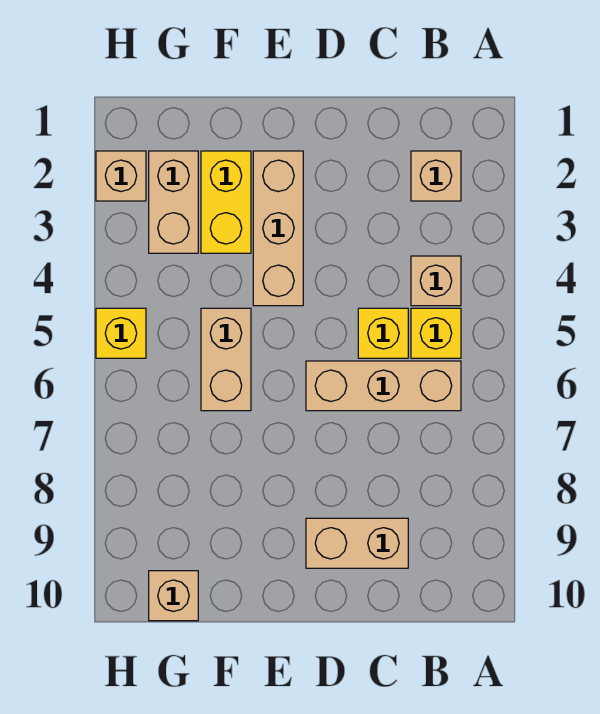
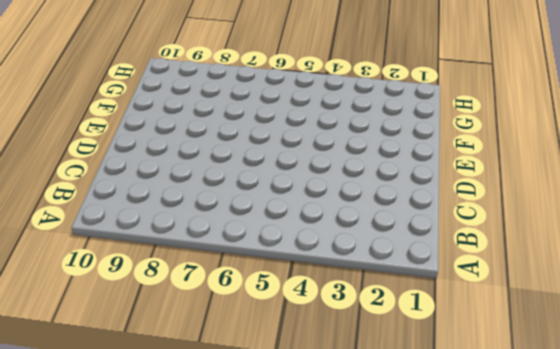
none -> tan brick B2 level 1
none -> tan brick B4 level 1
none -> yellow brick B5 level 1

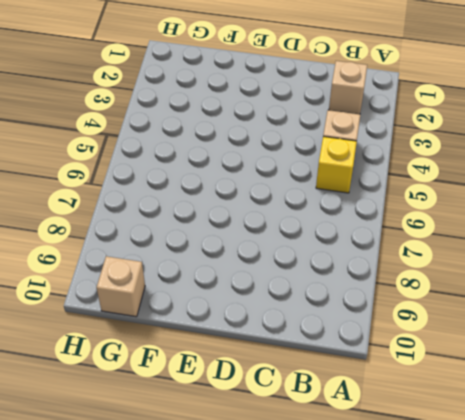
none -> tan brick B6:D6 level 1
none -> yellow brick C5 level 1
none -> tan brick C9:D9 level 1

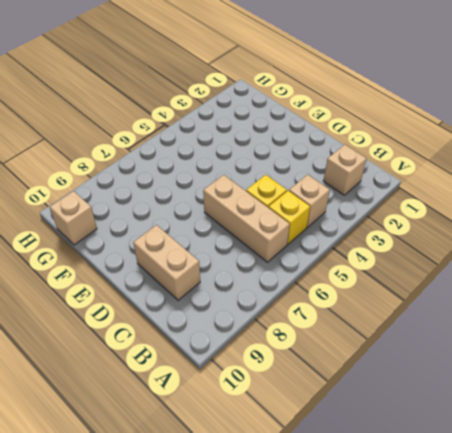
none -> tan brick E2:E4 level 1
none -> yellow brick F2:F3 level 1
none -> tan brick F5:F6 level 1

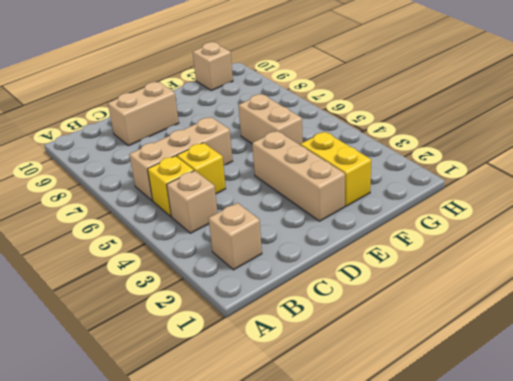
none -> tan brick G2:G3 level 1
none -> tan brick H2 level 1
none -> yellow brick H5 level 1

